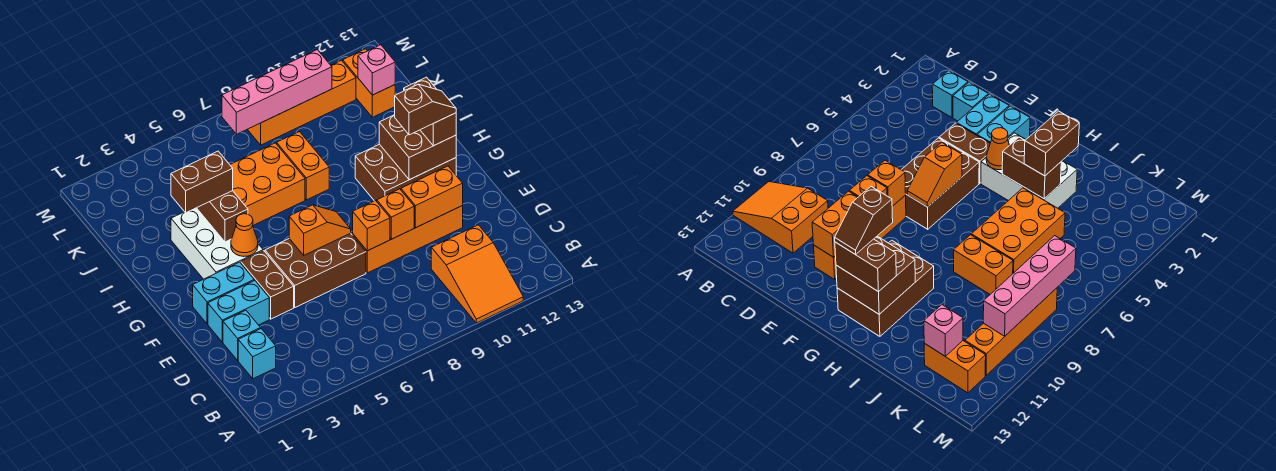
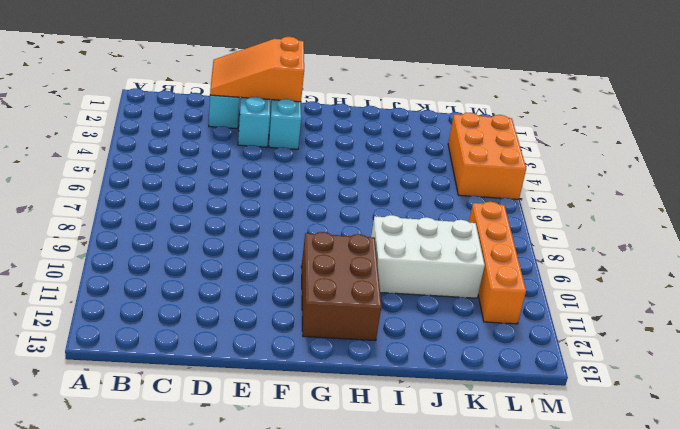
orange slope D1:F2 level 2 top F -> orange slope A10:C11 level 1 top C
white brick I9:K10 level 1 -> white brick G3:I4 level 1
orange brick L3:M5 level 1 -> orange brick I5:J7 level 1
none -> cyan brick C2 level 1
none -> brown brick E4:F4 level 1
none -> brown brick E5:F7 level 1

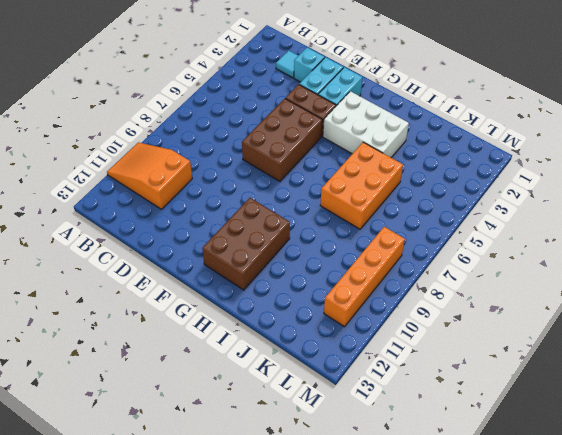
cyan tile C2 level 1 -> cyan brick C2 level 1
none -> orange brick E8:E11 level 1
none -> orange brick I8:J8 level 1
none -> orange brick K12:L12 level 1

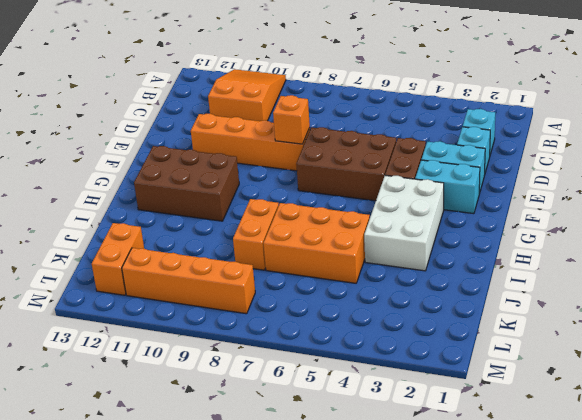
none -> orange brick E9 level 2
none -> orange brick E10:E11 level 2
none -> orange slope F6:F7 level 2 top 6

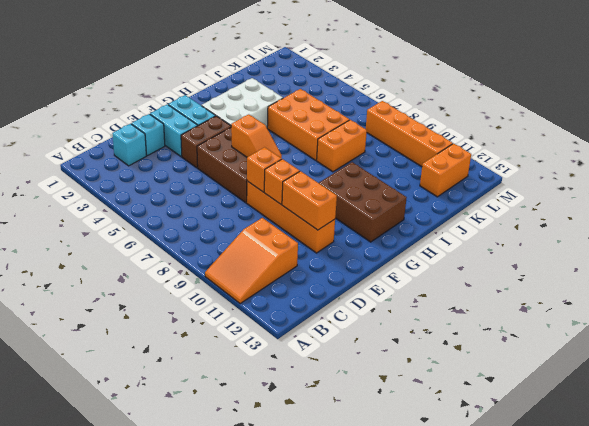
none -> orange cone G4 level 2
none -> brown brick G11:H12 level 2
none -> brown brick H4:I4 level 2

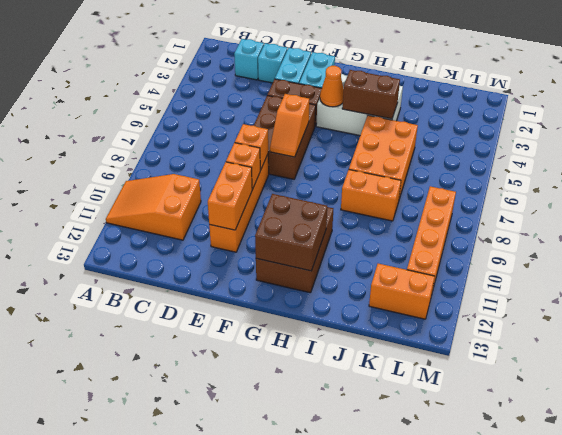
none -> pink brick K12 level 2
none -> pink brick L7:L10 level 2
none -> brown brick G12:H12 level 3

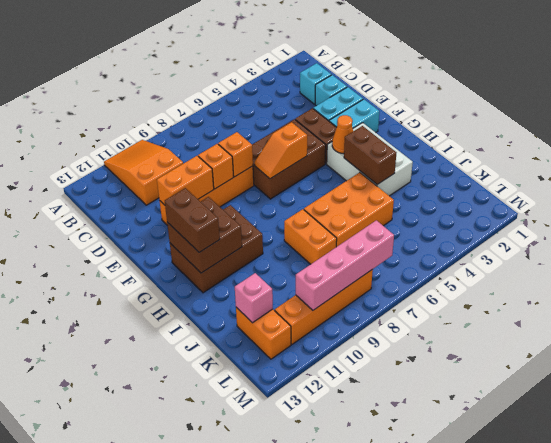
none -> brown brick I3:I4 level 3
none -> brown slope G11:G12 level 4 top 11

